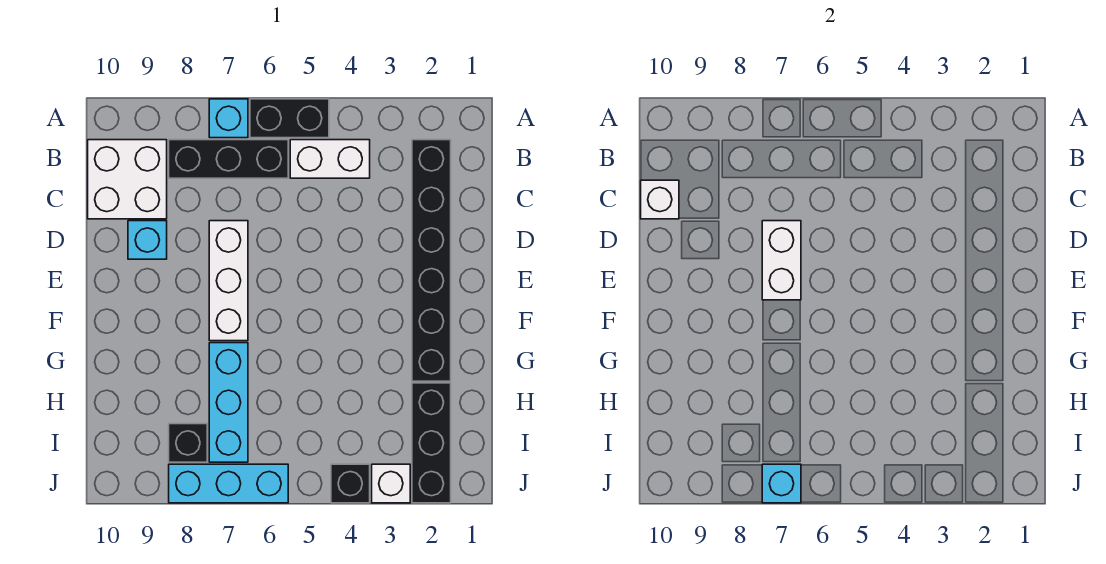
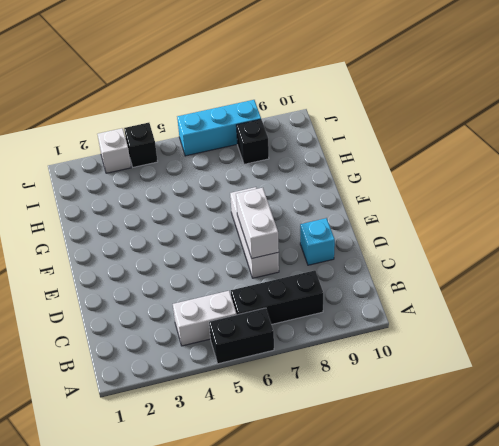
none -> cyan brick A7 level 1
none -> black brick B2:G2 level 1
none -> white brick B9:C10 level 1

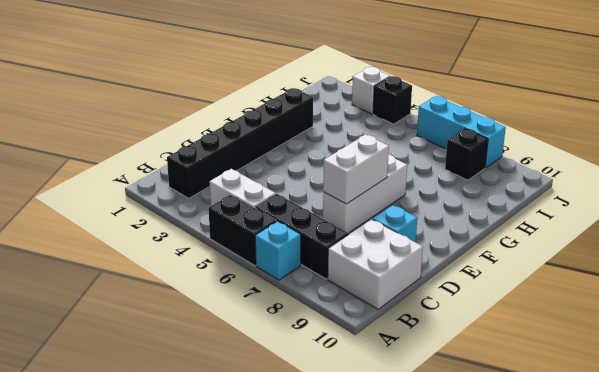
none -> cyan brick G7:I7 level 1
none -> black brick H2:J2 level 1
none -> white brick C10 level 2

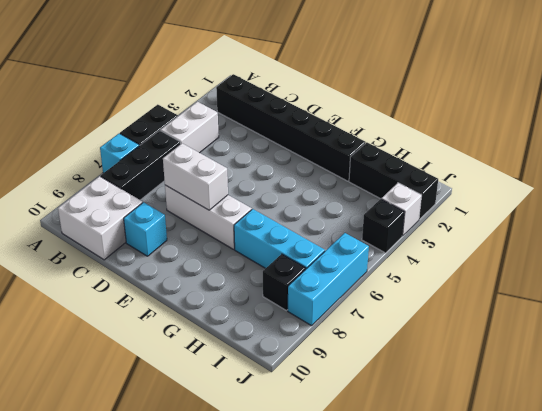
none -> white brick C10 level 2
none -> cyan brick J7 level 2

